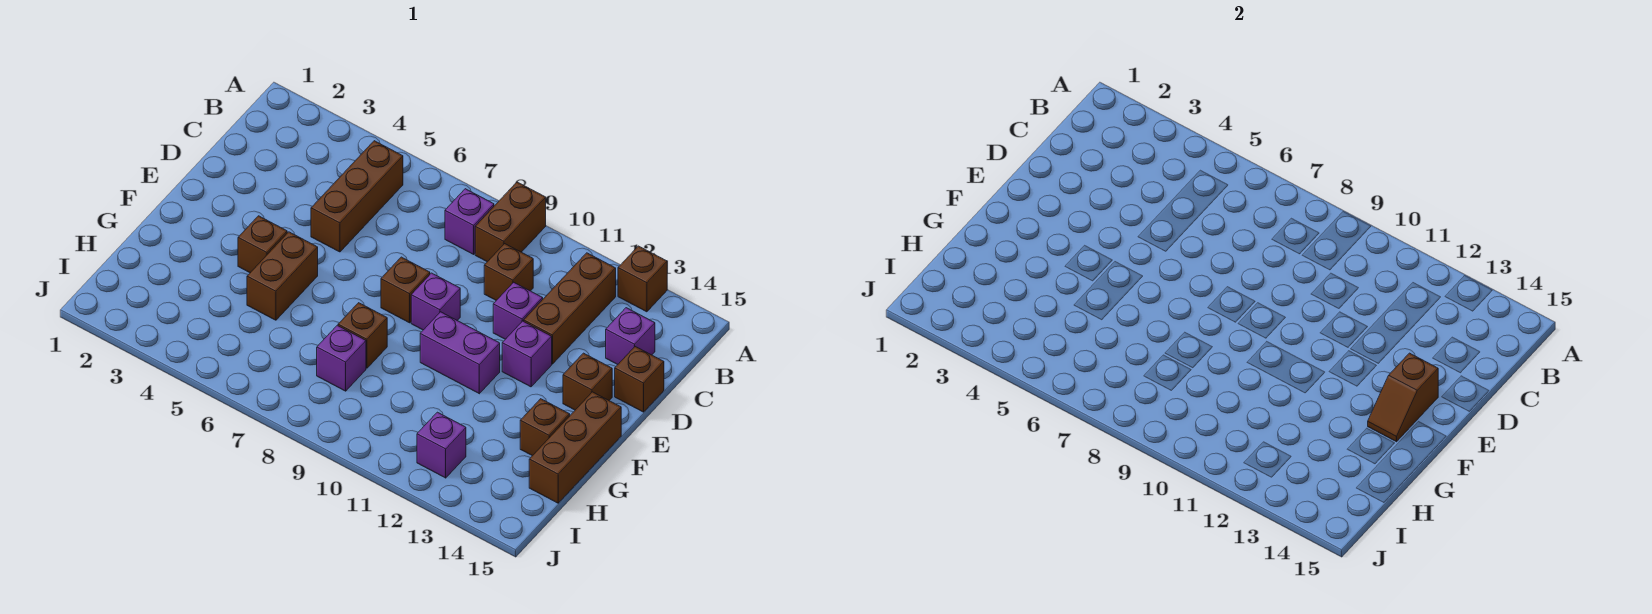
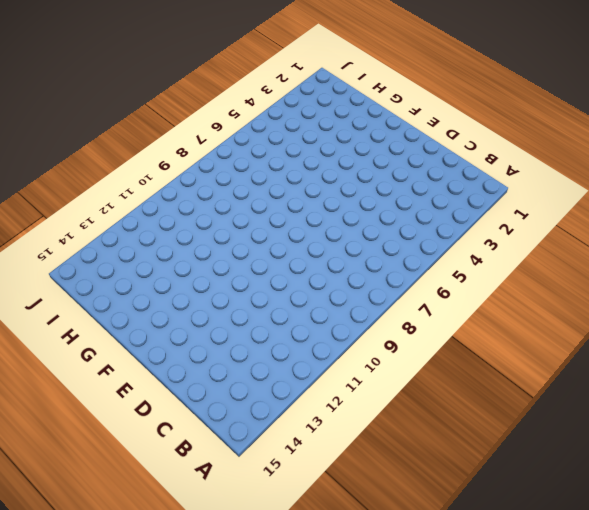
none -> brown brick A9:B9 level 1
none -> brown brick A13 level 1
none -> brown brick B5:D5 level 1

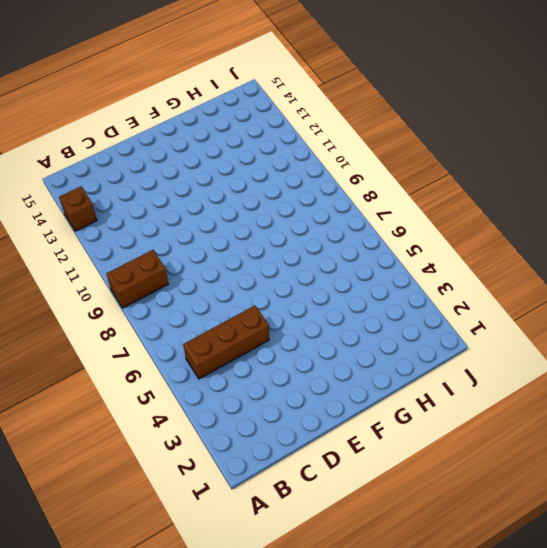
none -> purple brick B8 level 1
none -> brown brick B12:D12 level 1
none -> brown brick C10 level 1

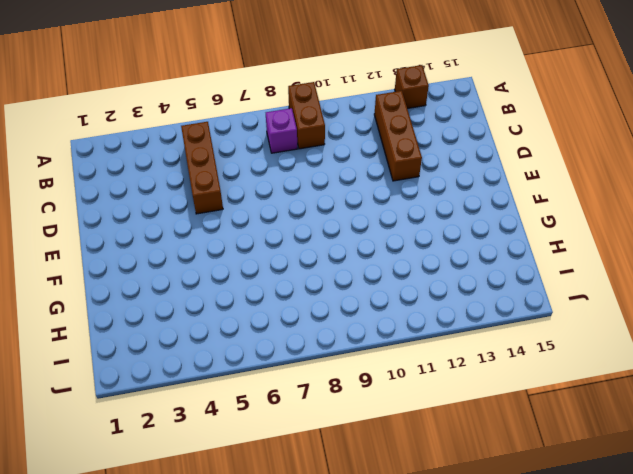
none -> brown brick C10 level 1
none -> purple brick C14 level 1
none -> purple brick D11 level 1

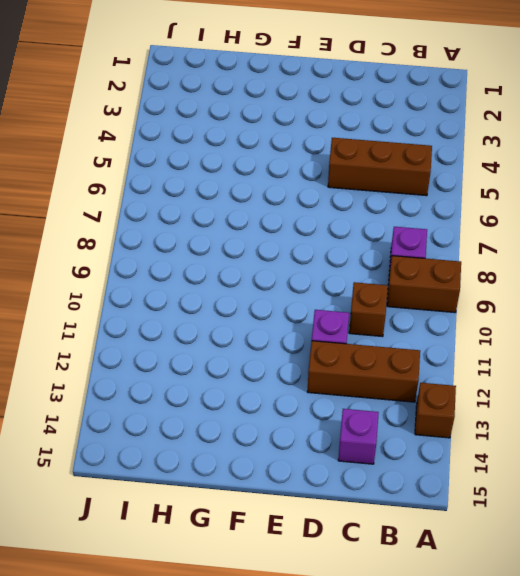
none -> brown brick D15 level 1
none -> brown brick E8 level 1
none -> purple brick E9 level 1

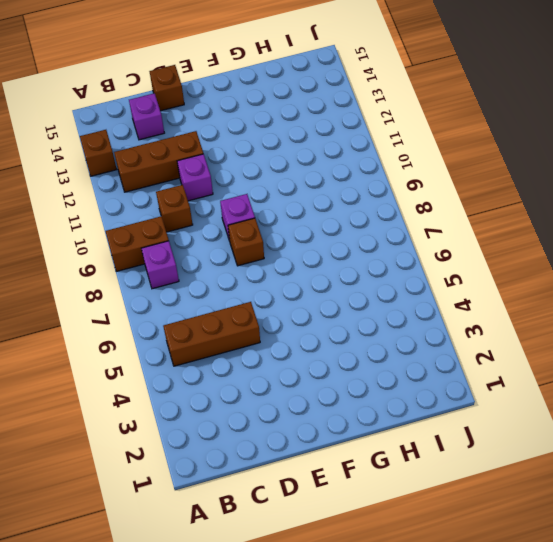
none -> purple brick E12 level 1
none -> brown brick E14 level 1
none -> brown brick F4 level 1

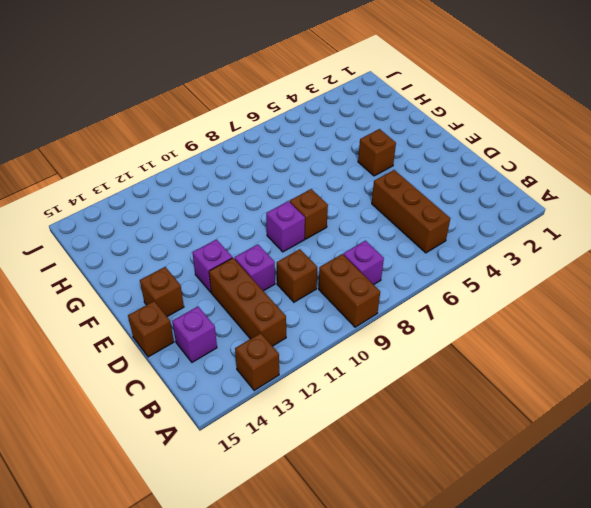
none -> brown brick F5:G5 level 1
none -> purple brick F10:F11 level 1
none -> brown brick F15:H15 level 1

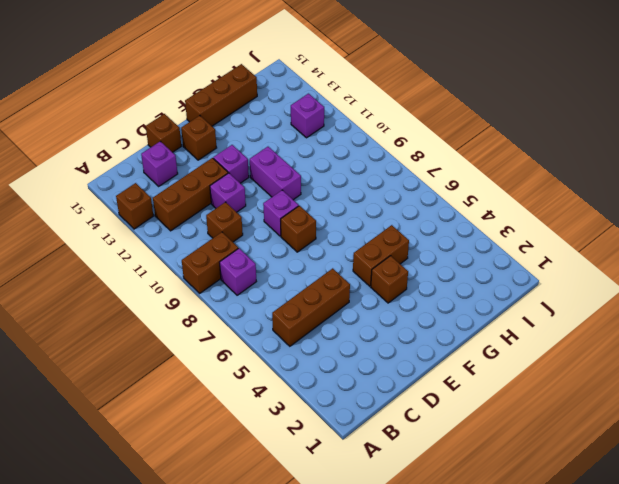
none -> brown brick G8 level 1
none -> brown brick G14 level 1
none -> purple brick H8 level 1

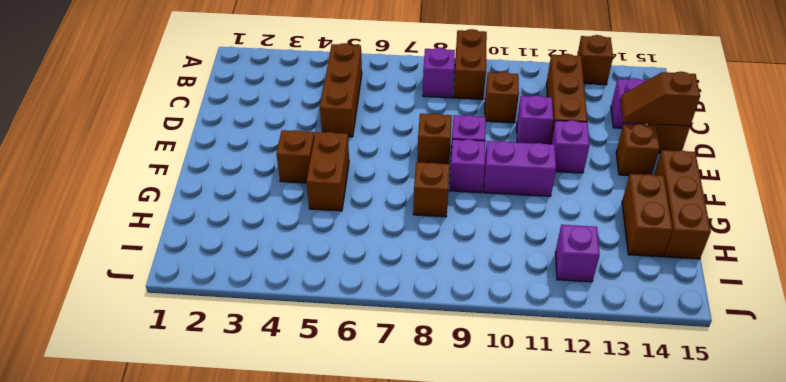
brown slope D14:D15 level 2 top 15 -> brown slope E14:F14 level 2 top E
purple brick F9 level 1 -> purple brick H8 level 1
brown brick G14:H14 level 1 -> brown brick G14 level 1

